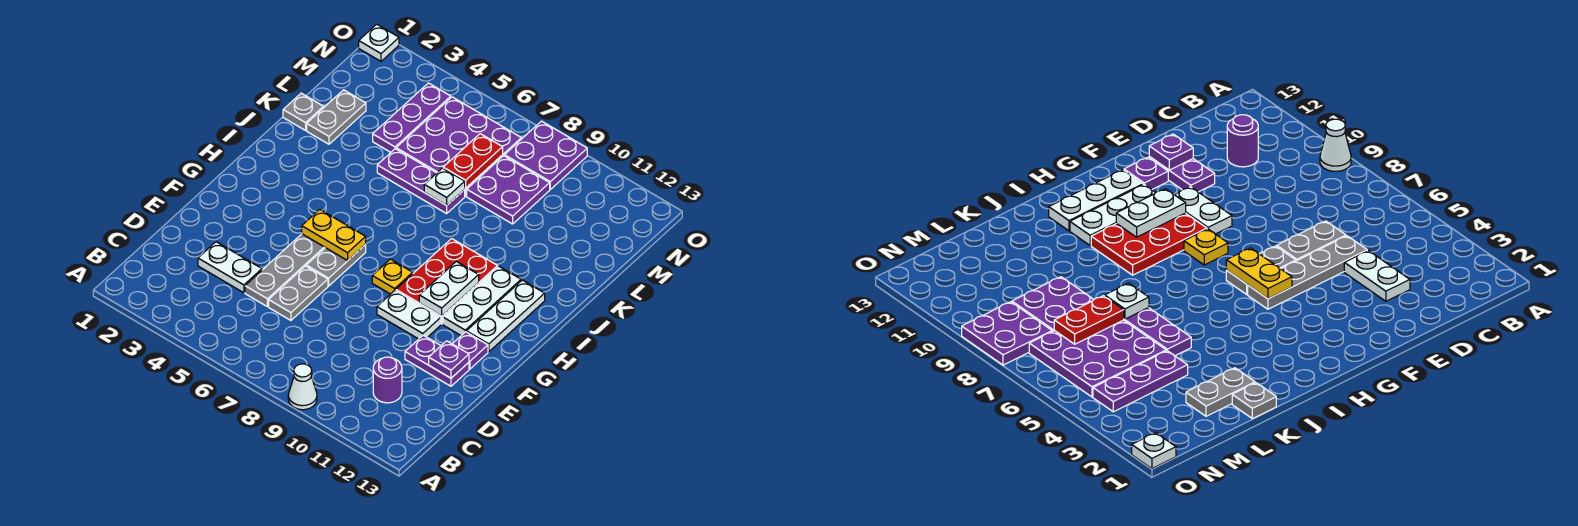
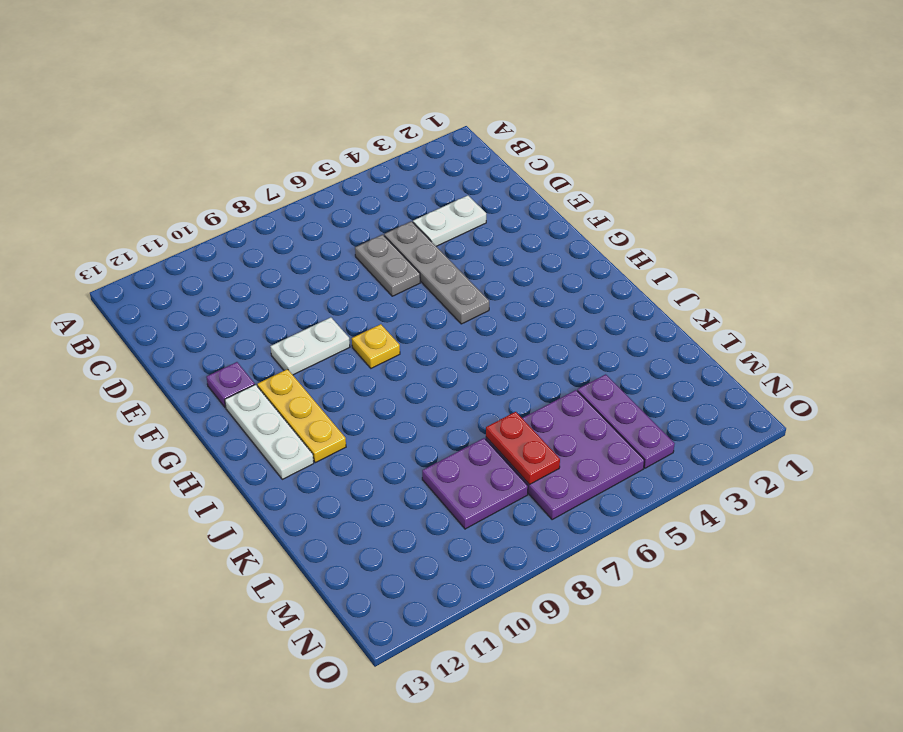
yellow plate G11:I11 level 1 -> white plate G11:I11 level 1
none -> white cone A9 level 1
none -> purple round brick C11 level 1
none -> purple plate E11:E12 level 1

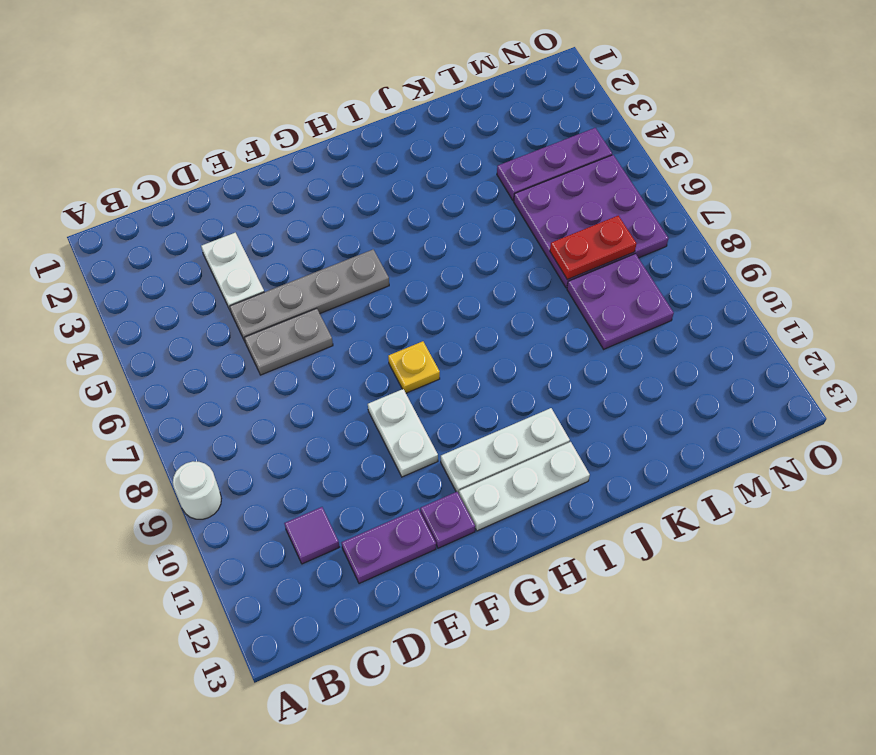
white round brick A9 level 1 -> white cone A9 level 1
purple tile C11 level 1 -> purple round brick C11 level 1
purple plate D12:E12 level 1 -> purple plate E11:E12 level 1
none -> grey plate F6:G6 level 1
none -> red plate G9:I10 level 1
none -> grey plate K1 level 1

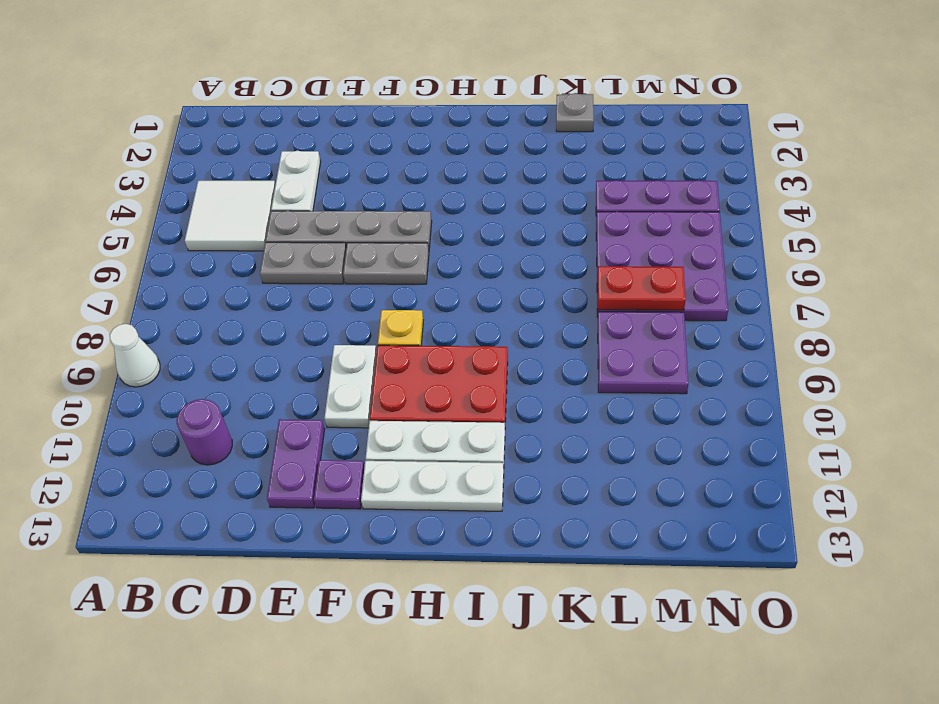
white tile B4:C5 level 1 -> none
none -> grey plate K2:L2 level 1
none -> purple plate K5:K7 level 1
none -> purple plate N8:O9 level 1

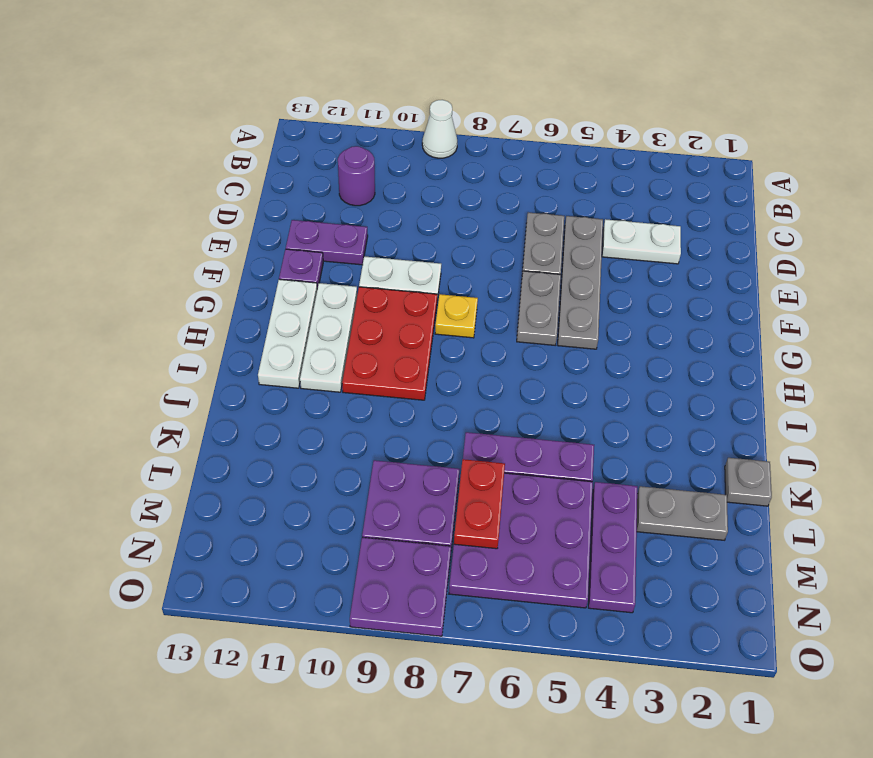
grey plate L2:L3 level 1 -> grey plate K2:L2 level 1
none -> white plate O1 level 1
none -> purple plate E12 level 2
none -> yellow plate G5:G6 level 2

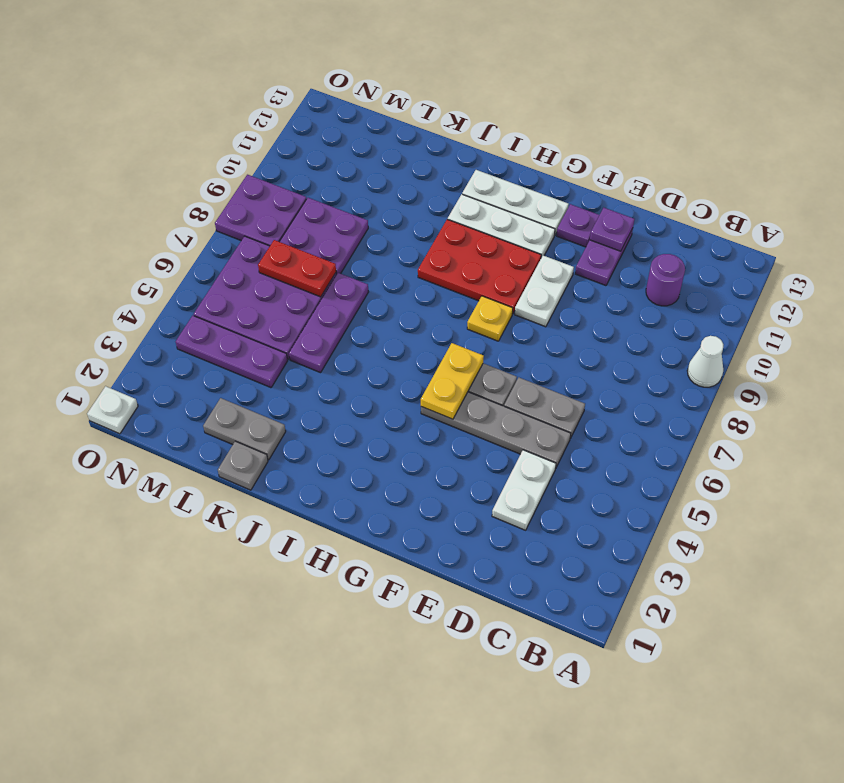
none -> white plate G10:H10 level 2
none -> white plate K7 level 2

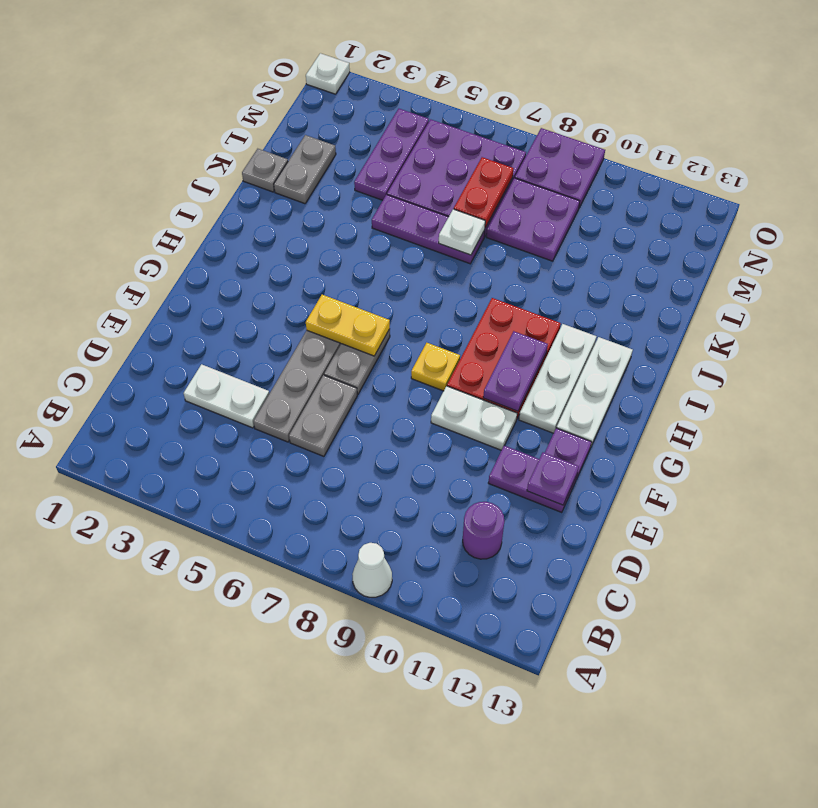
purple plate G10:H10 level 2 -> white plate G10:H10 level 2

